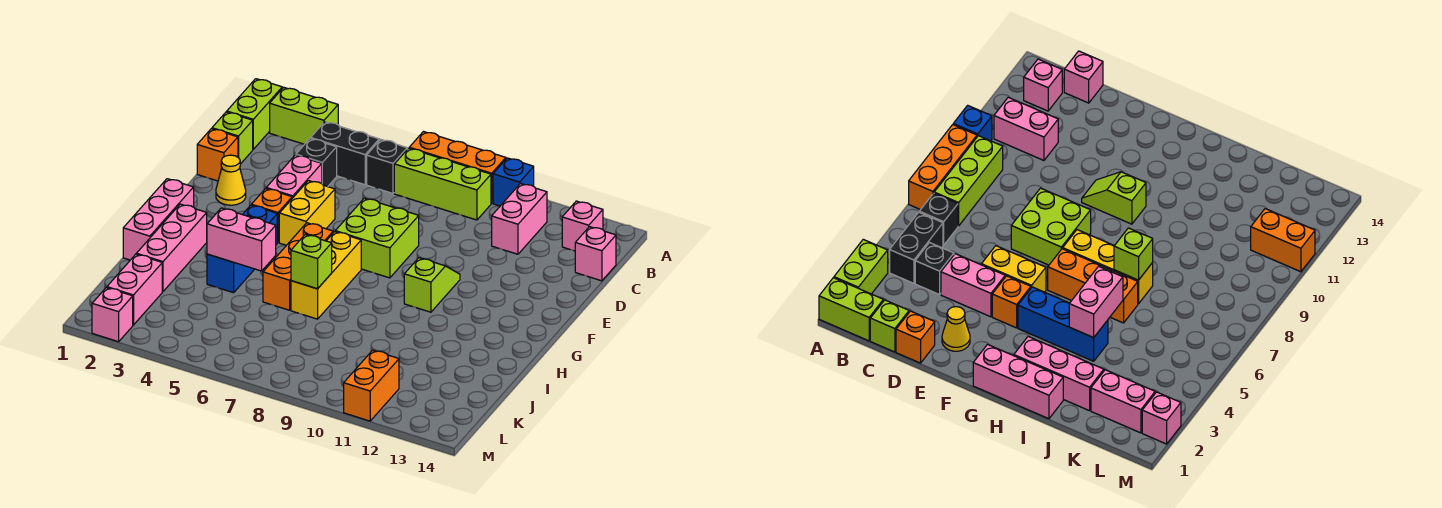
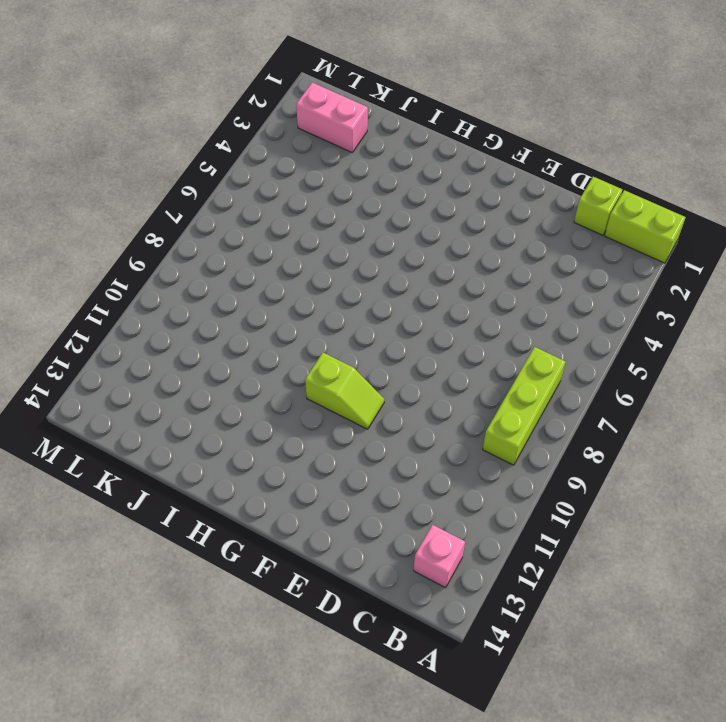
none -> lime brick A2:A3 level 1
none -> orange brick A7:A9 level 1
none -> blue brick A10 level 1

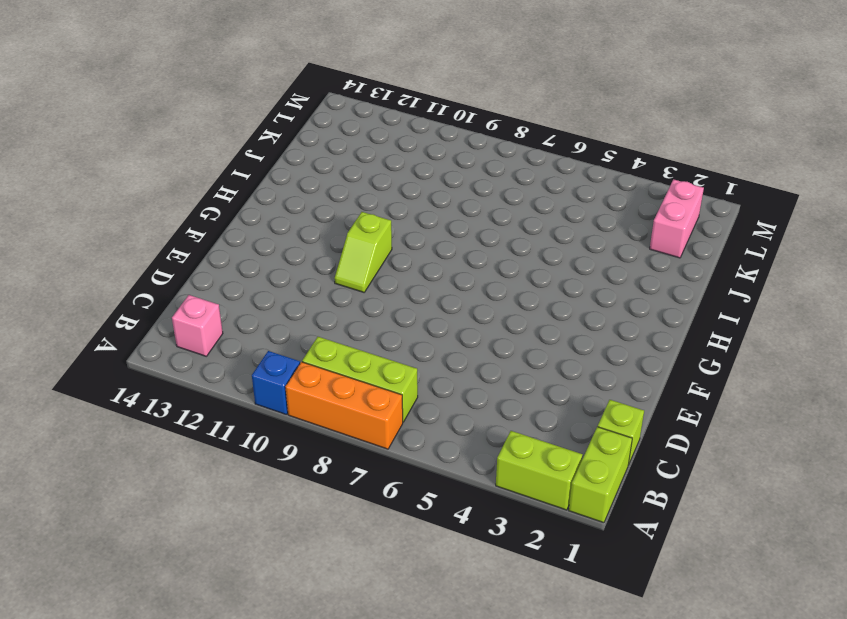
none -> black brick B4:B5 level 1
none -> black brick B6 level 1
none -> pink brick B11:C11 level 1

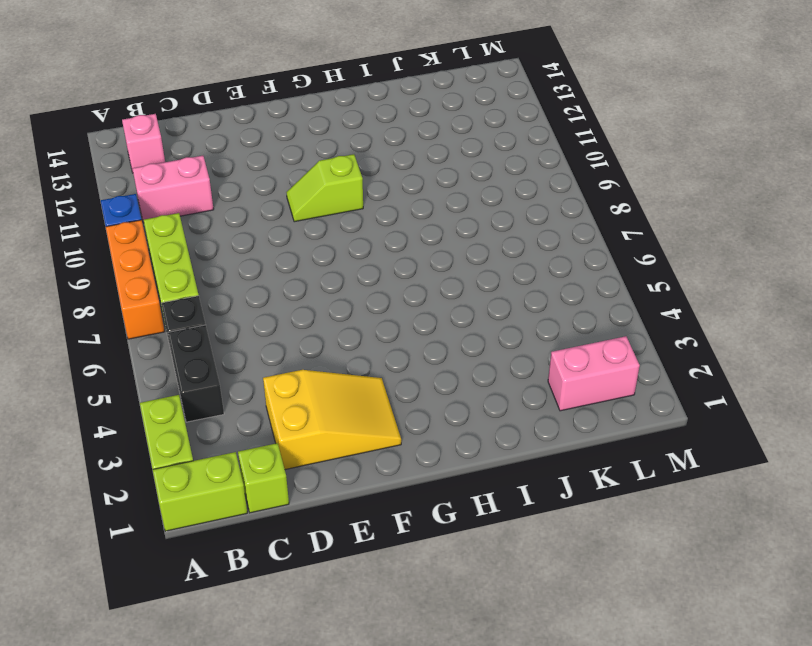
yellow slope D2:F3 level 1 top D -> yellow cone E2 level 1
none -> black brick C4 level 1
none -> pink brick C14 level 1
none -> orange brick D1 level 1

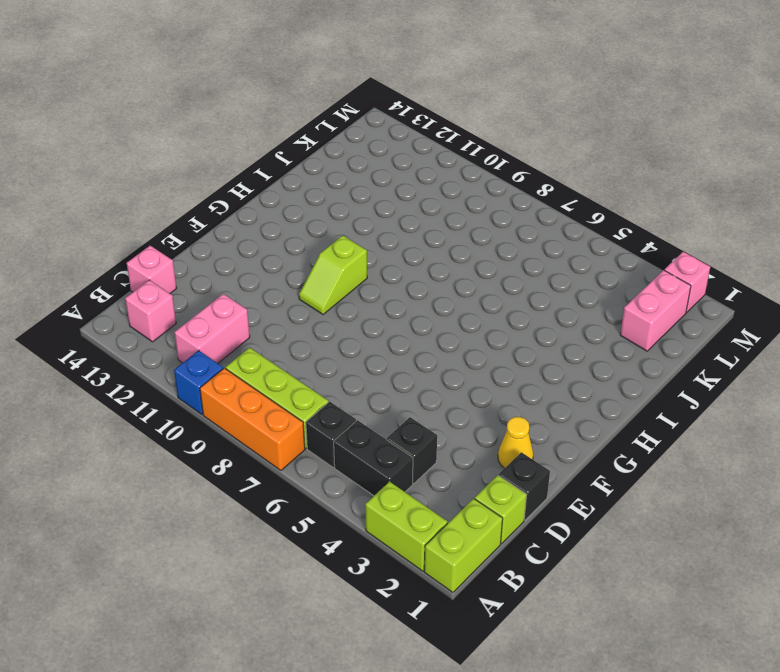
black brick D1 level 1 -> orange brick D1 level 1
none -> pink brick D4:E4 level 1
none -> yellow brick E5:F5 level 1
none -> lime brick E7:F8 level 1

